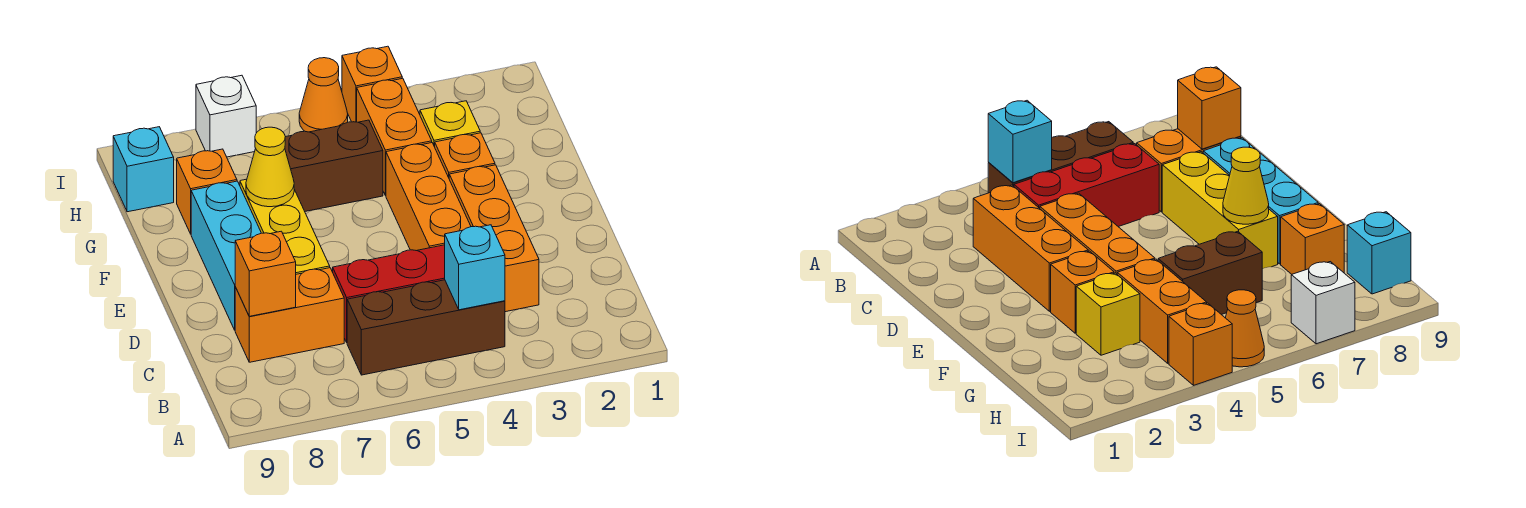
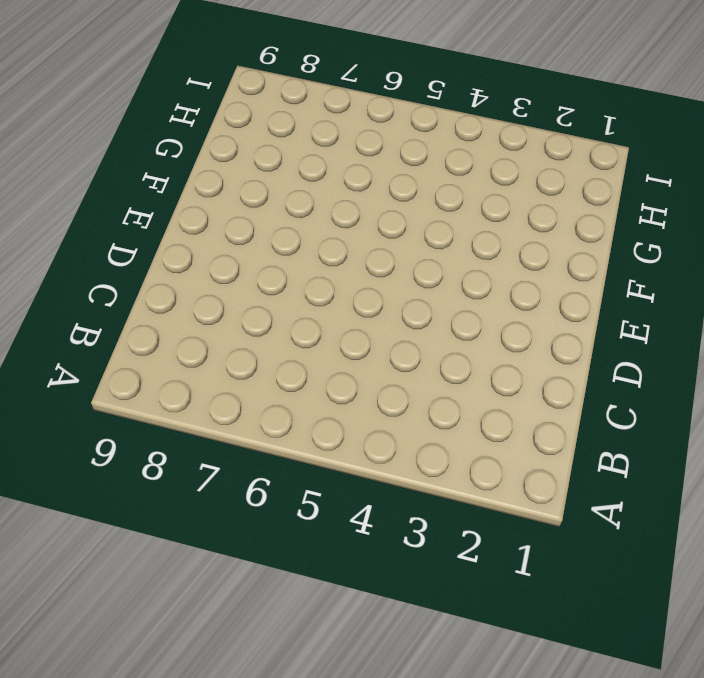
none -> brown brick B4:B6 level 1
none -> orange brick C3:E3 level 1
none -> red brick C4:C6 level 1

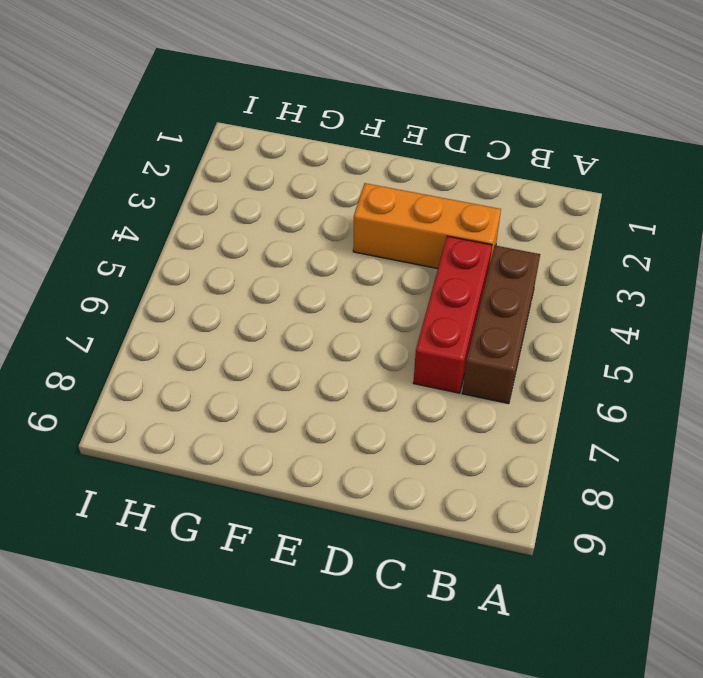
none -> orange brick C7:C8 level 1
none -> orange brick D4:F4 level 1
none -> yellow brick D7:F7 level 1

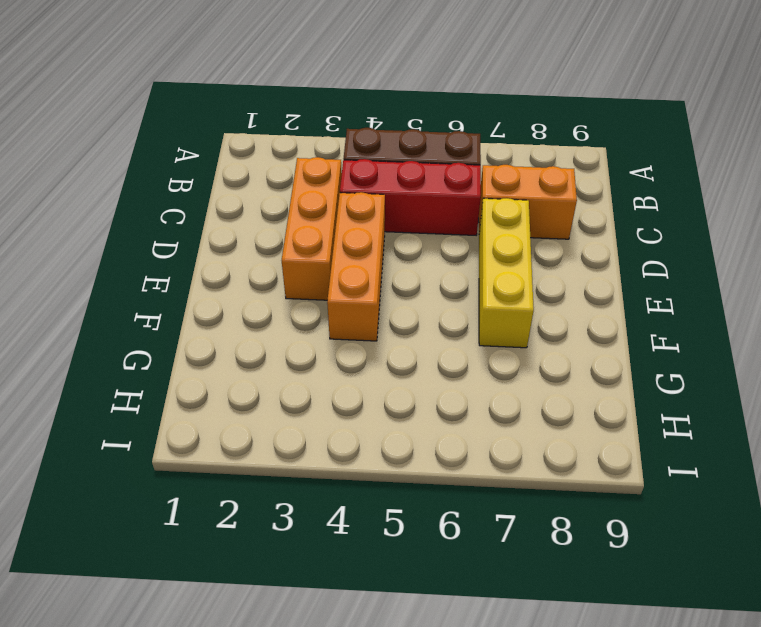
none -> cyan brick D8:F8 level 1
none -> orange brick F3 level 1
none -> yellow brick G3 level 1

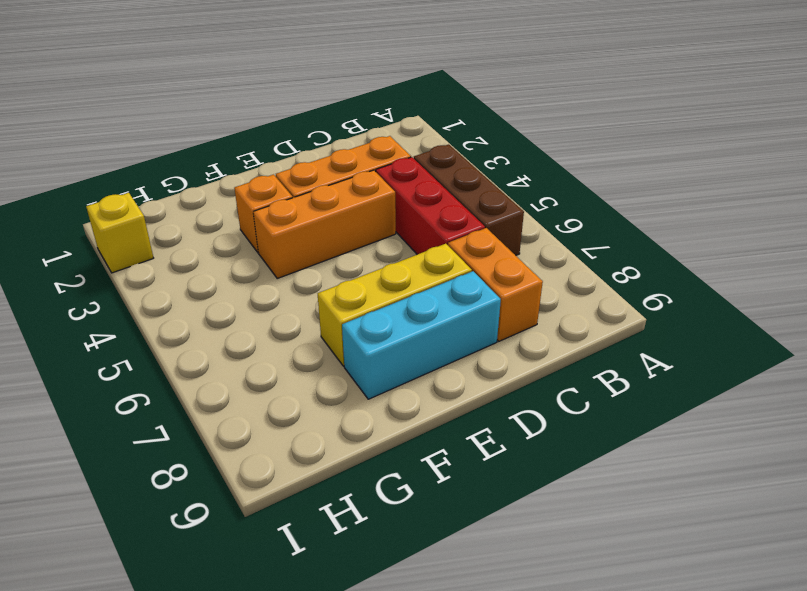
yellow brick I2 level 1 -> yellow brick G3 level 1
none -> orange brick G4:H4 level 1
none -> brown brick G5:G6 level 1
none -> orange brick G8 level 1

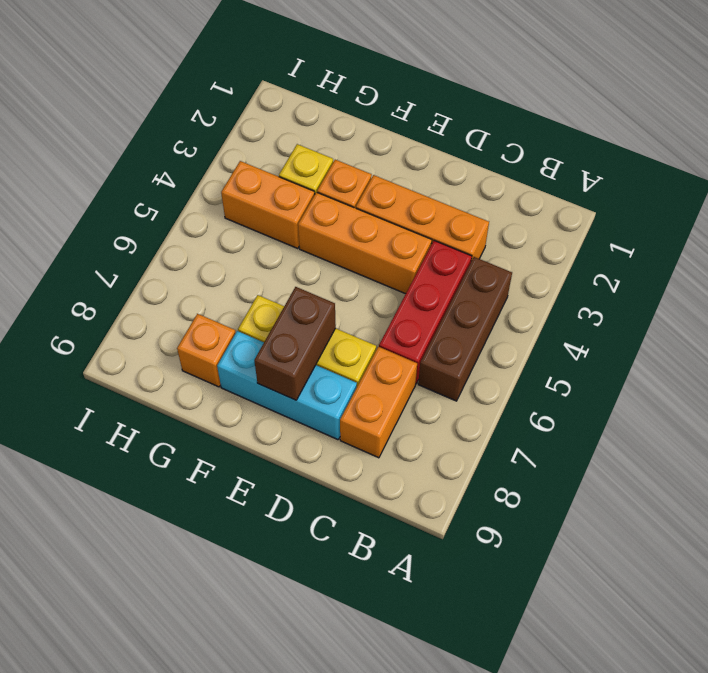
brown brick E7:E8 level 2 -> brown brick G5:G6 level 1
none -> cyan brick H9 level 1
none -> orange brick I4 level 1
none -> orange cone I5 level 1

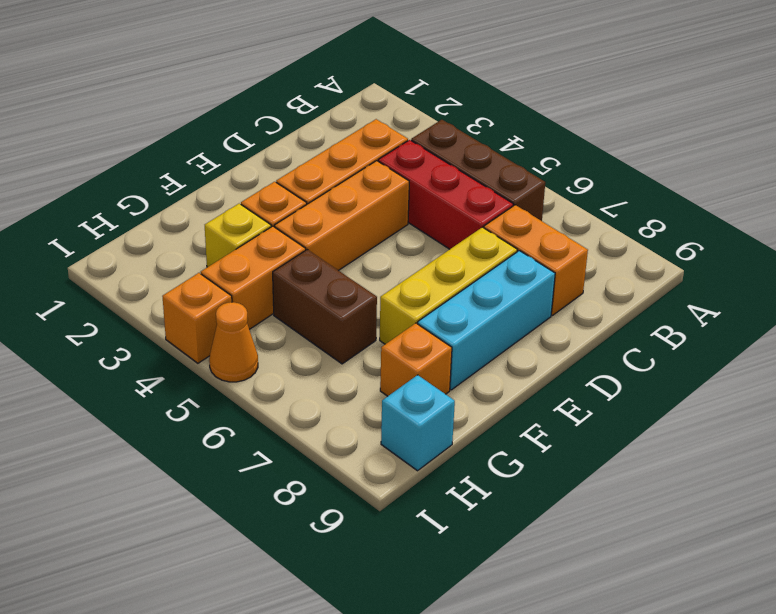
none -> white brick I7 level 1
none -> cyan brick B4 level 2
none -> orange brick C8 level 2

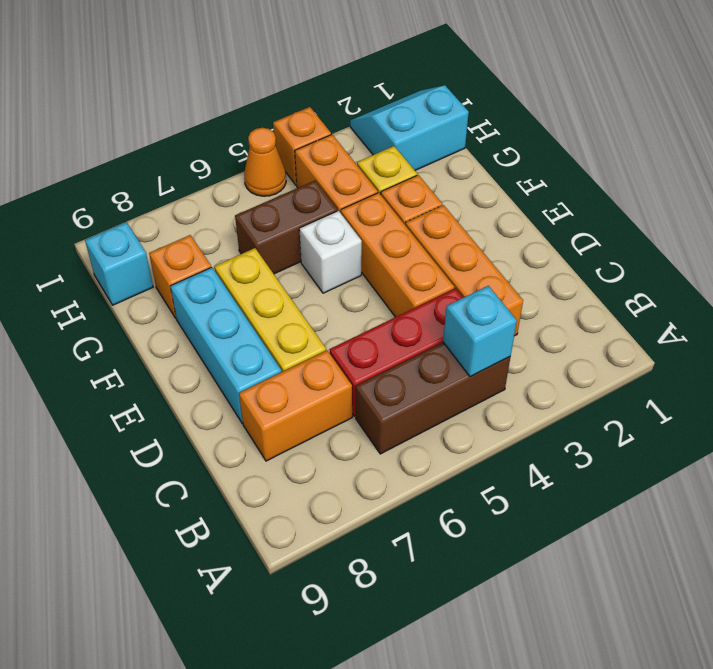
white brick F5 level 1 -> white brick I7 level 1
cyan slope H1:I2 level 1 top H -> none
none -> orange brick C8 level 2
none -> yellow cone F7 level 2

